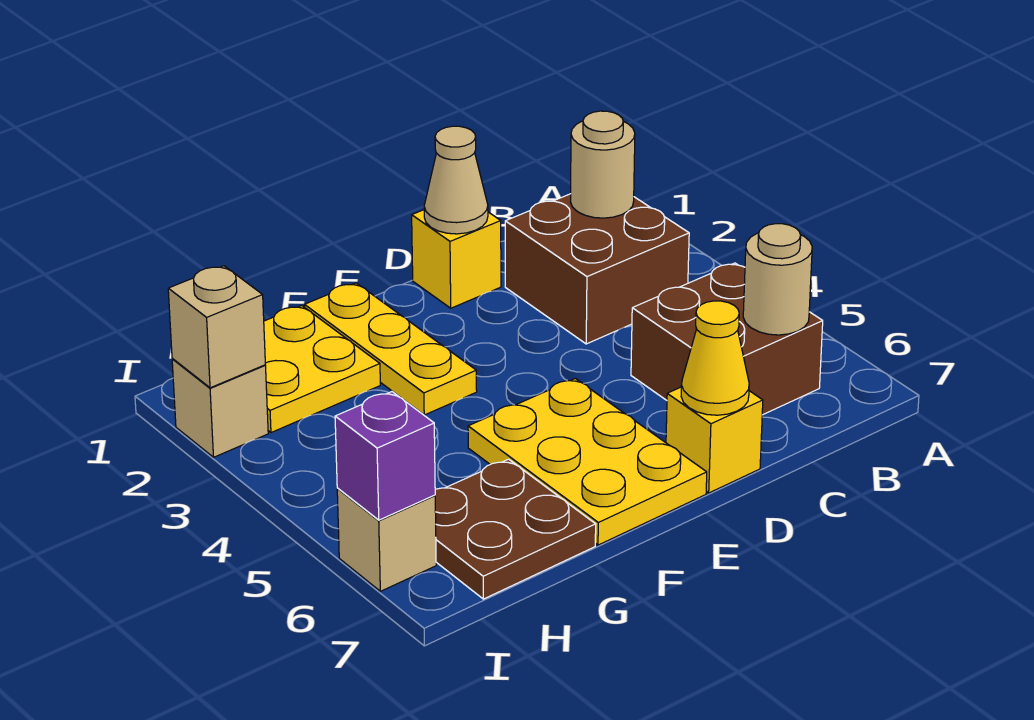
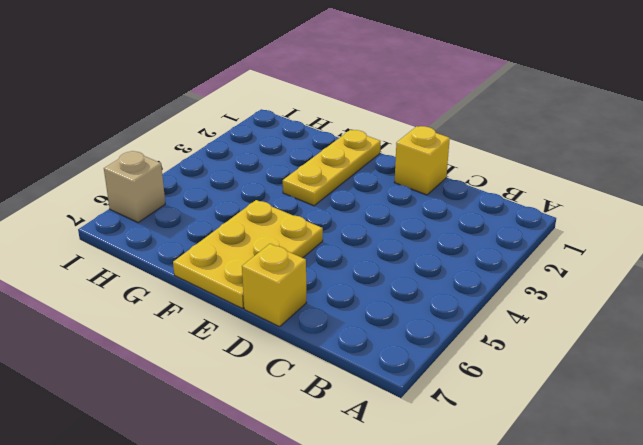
none -> brown brick B2:C3 level 1
none -> brown brick B5:C6 level 1
none -> yellow plate G1:H2 level 1

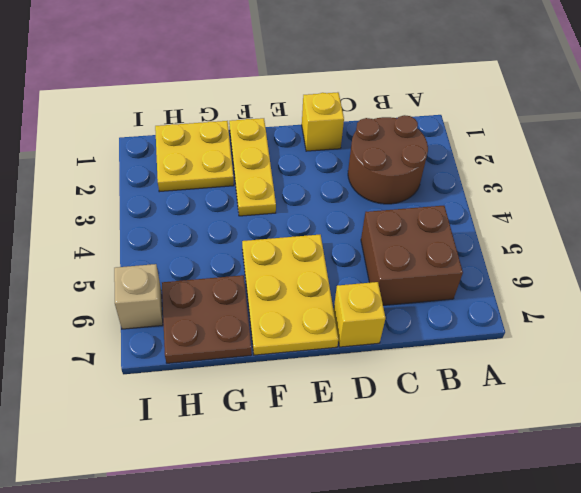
brown round brick B2:C3 level 1 -> brown brick B2:C3 level 1
none -> tan brick I2 level 1
none -> tan round brick B2 level 2
none -> tan round brick B6 level 2

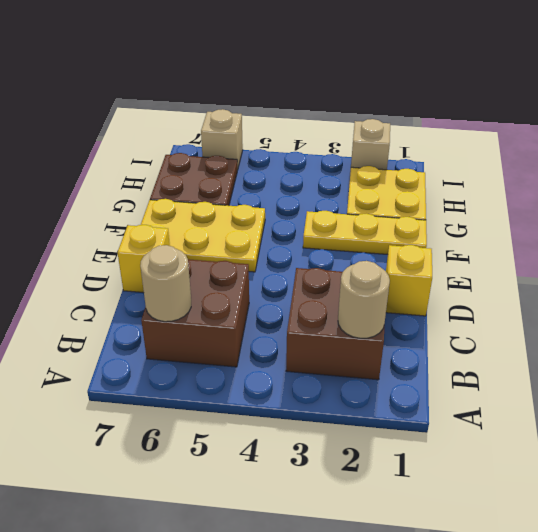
none -> tan cone D1 level 2
none -> yellow cone D7 level 2
none -> tan brick I2 level 2

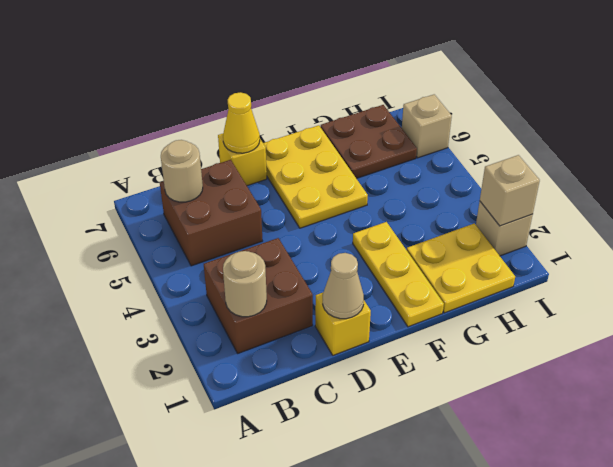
none -> purple brick I6 level 2

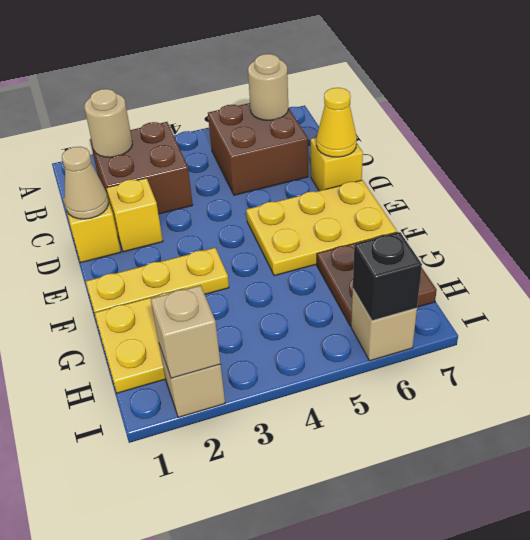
yellow brick D2 level 1 -> none
black brick I6 level 2 -> purple brick I6 level 2

